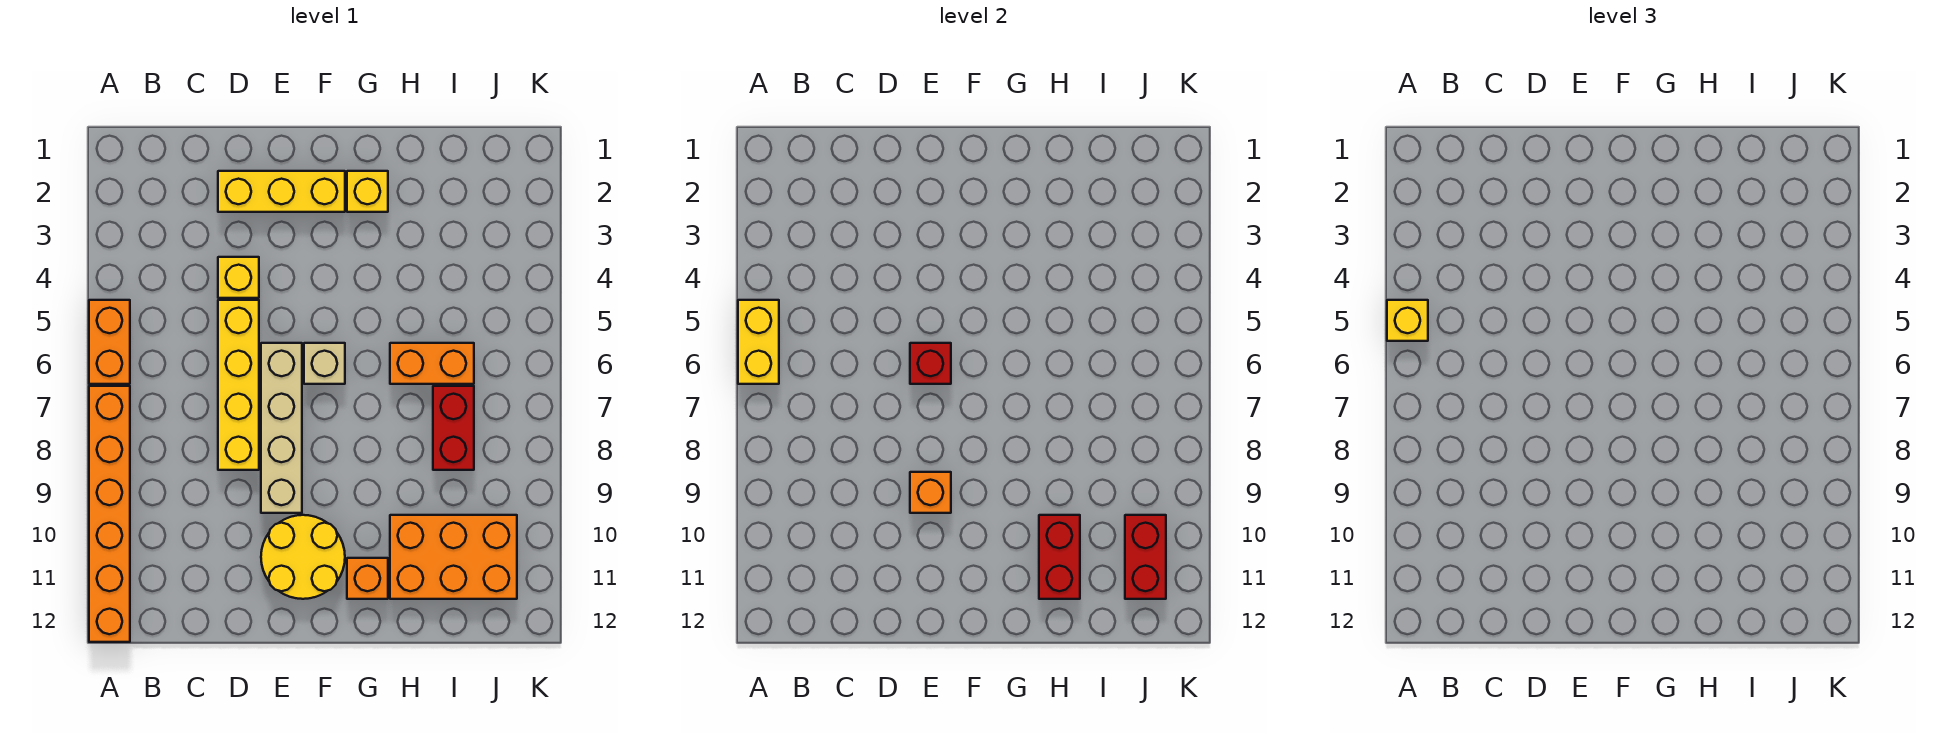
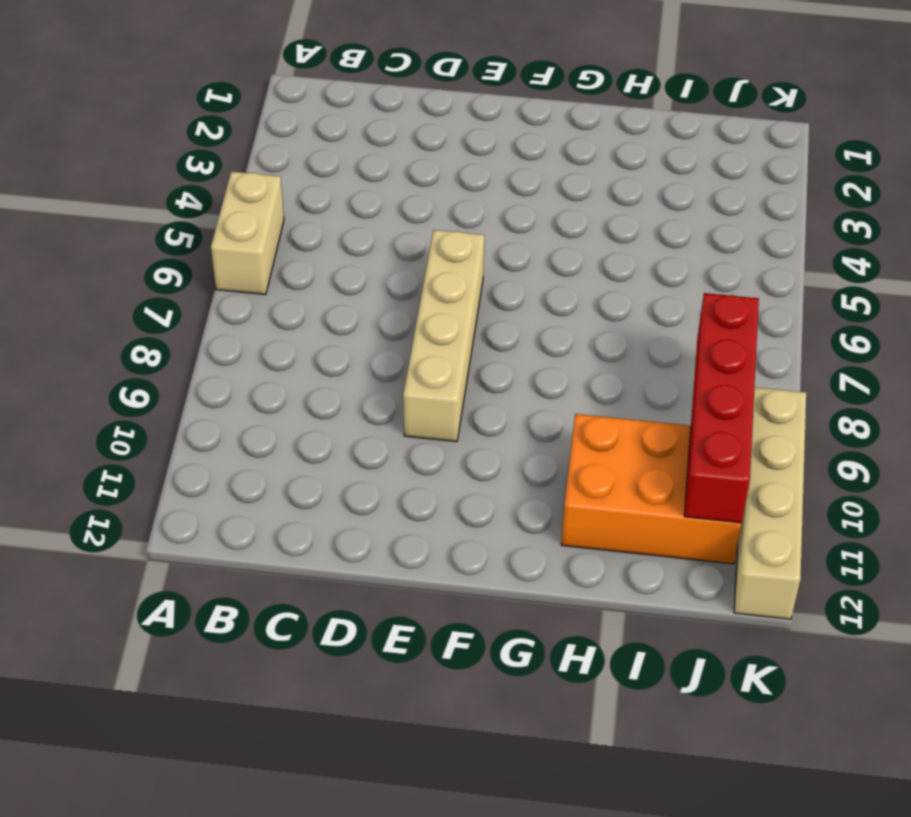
tan brick A5:A6 level 1 -> orange brick A5:A6 level 1
red brick J8:J11 level 2 -> red brick J10:J11 level 2
tan brick K9:K12 level 1 -> none
none -> orange brick A7:A12 level 1
none -> yellow brick D2:F2 level 1
none -> yellow brick D4 level 1

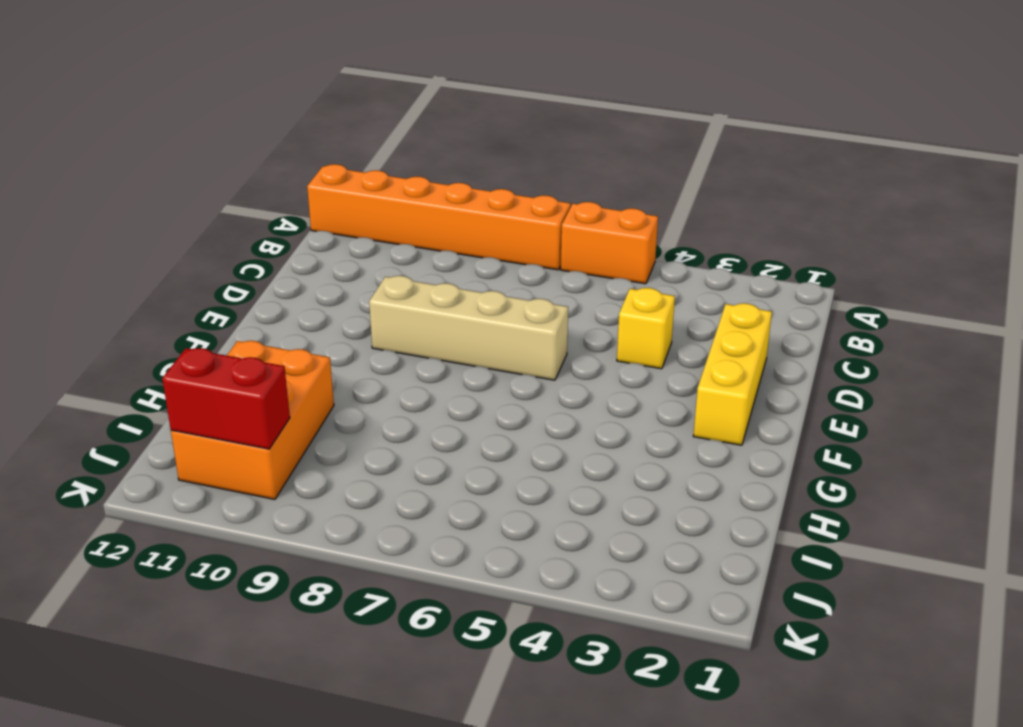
none -> yellow brick D5:D8 level 1
none -> yellow round brick E10:F11 level 1
none -> tan brick F6 level 1

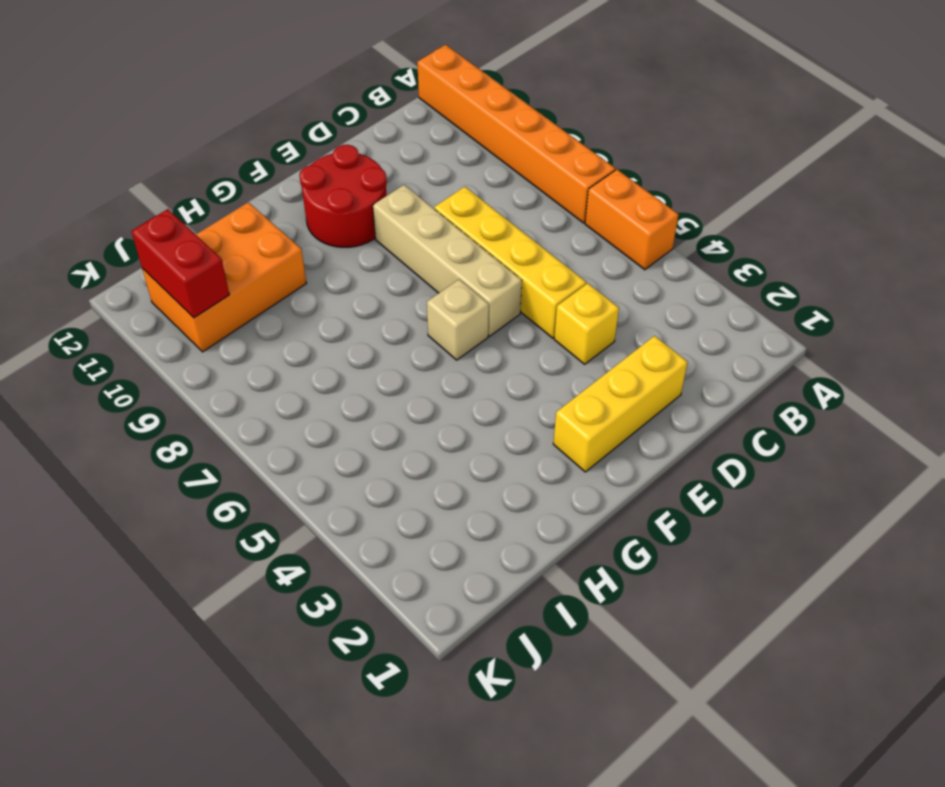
red round brick E10:F11 level 1 -> yellow round brick E10:F11 level 1
none -> yellow brick G2 level 1
none -> orange brick G11 level 1
none -> orange brick H6:I6 level 1

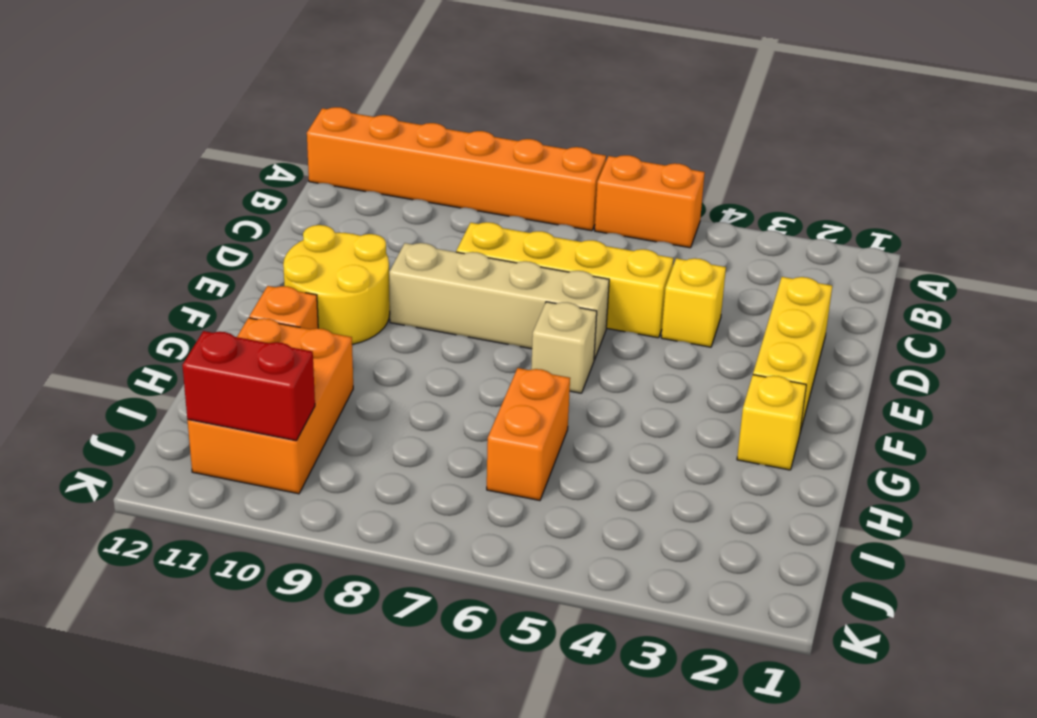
none -> red brick I7:I8 level 1
none -> yellow brick A5:A6 level 2
none -> red brick E6 level 2

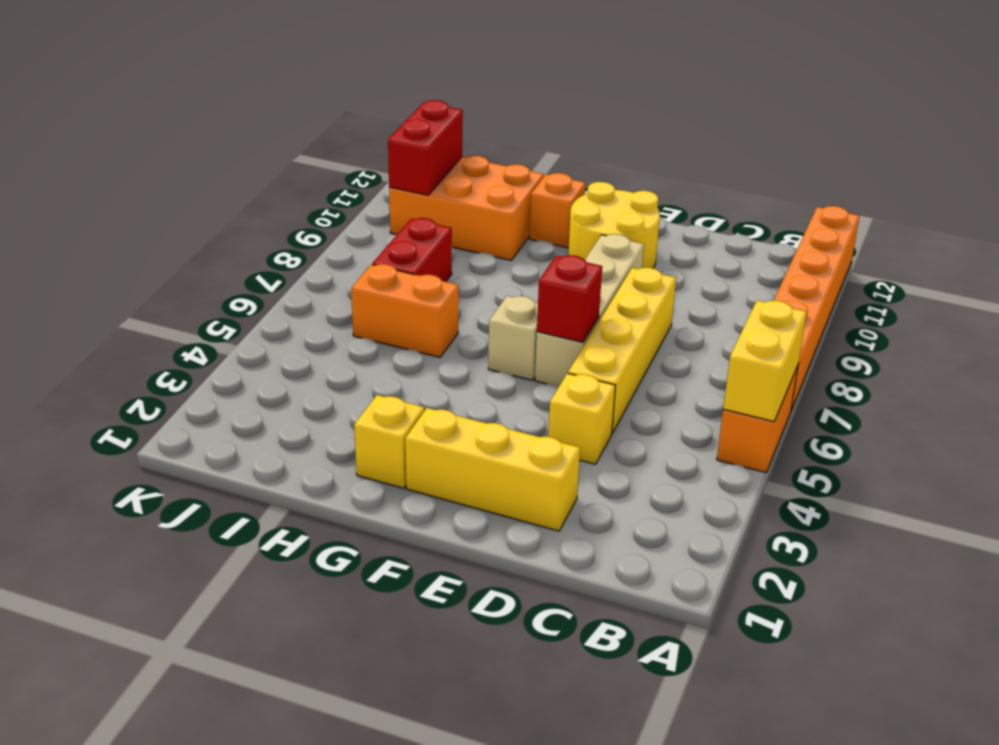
none -> orange brick E9 level 2
none -> red brick H10:H11 level 2
none -> yellow brick A5 level 3

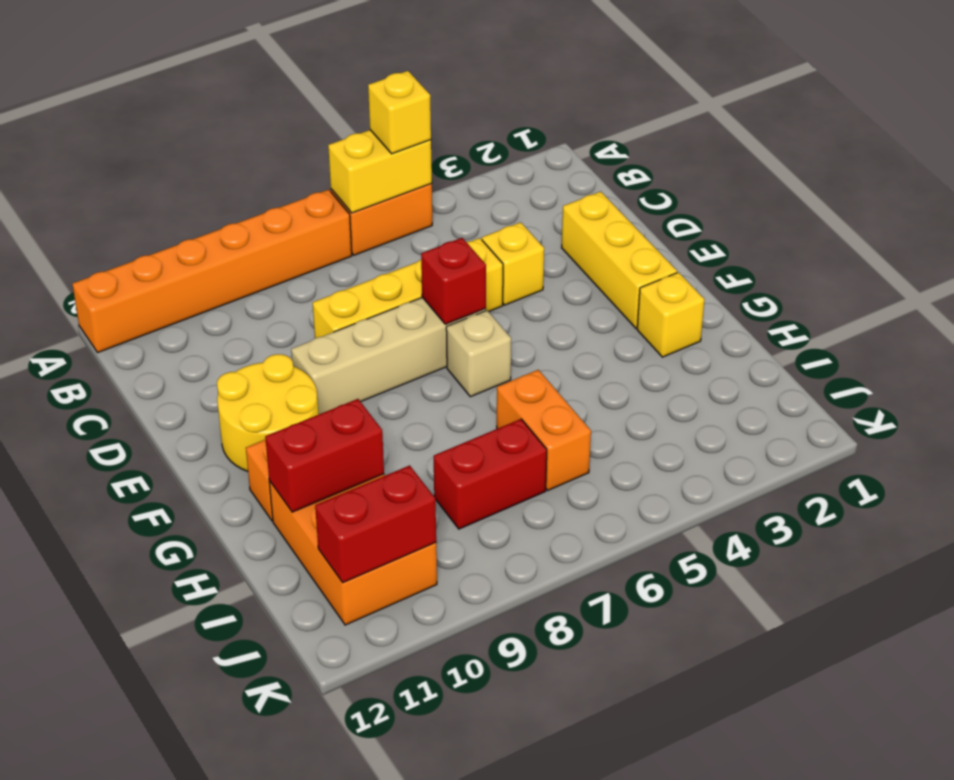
none -> orange brick E9 level 2

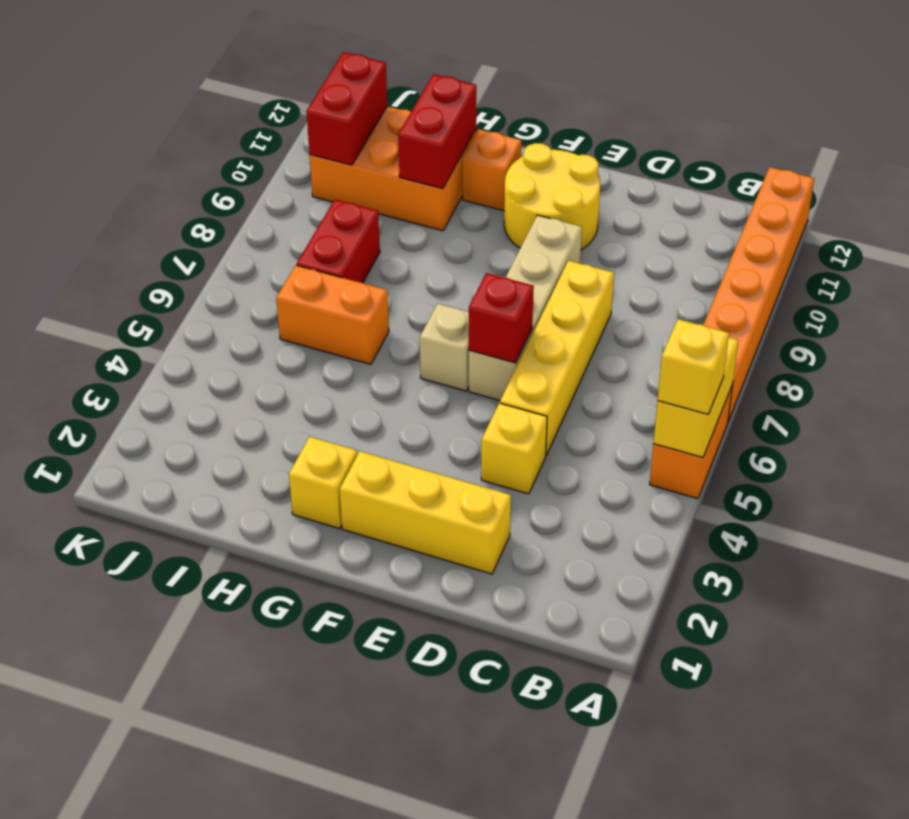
none -> orange brick E9 level 2

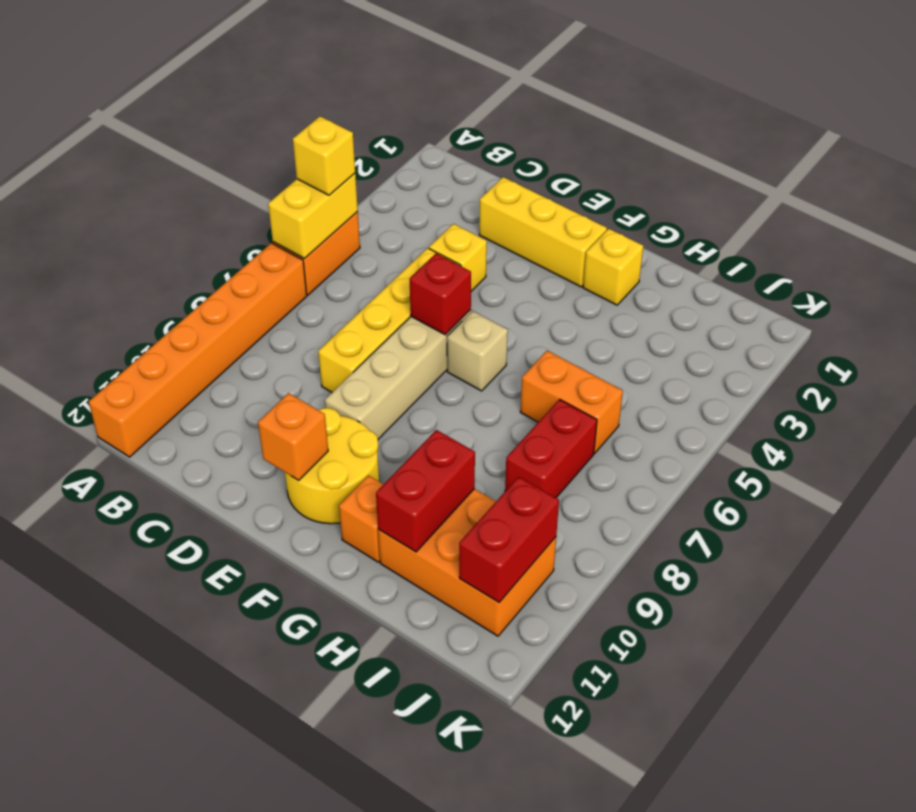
orange brick E11 level 2 -> orange brick E9 level 2

